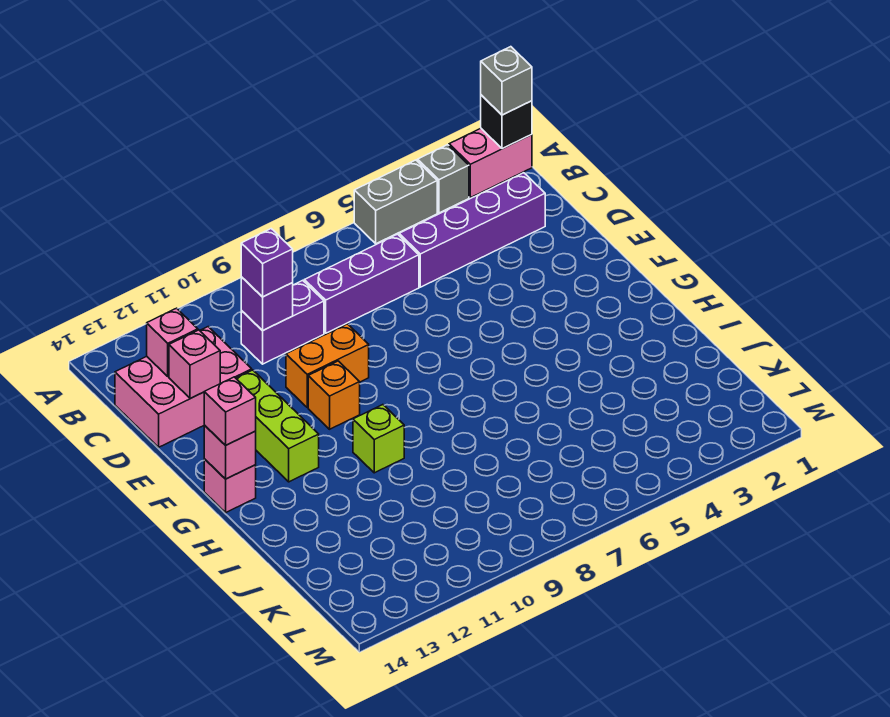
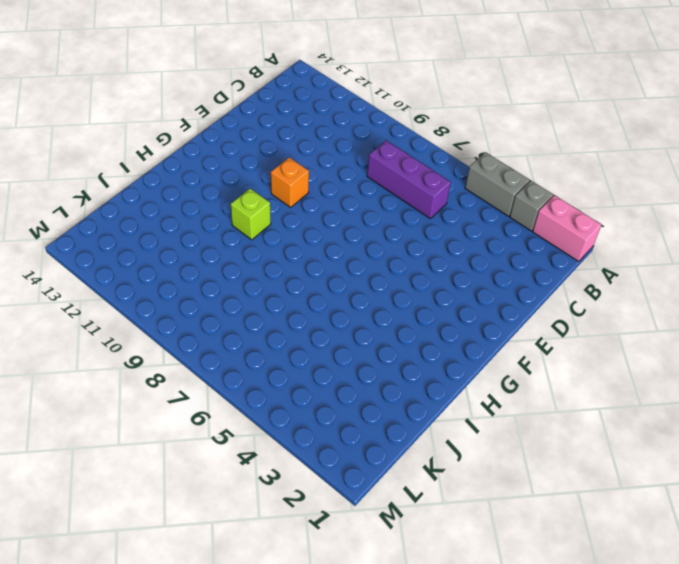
none -> purple brick C2:C5 level 1
none -> purple brick C9:C10 level 1
none -> pink brick C12:D14 level 1

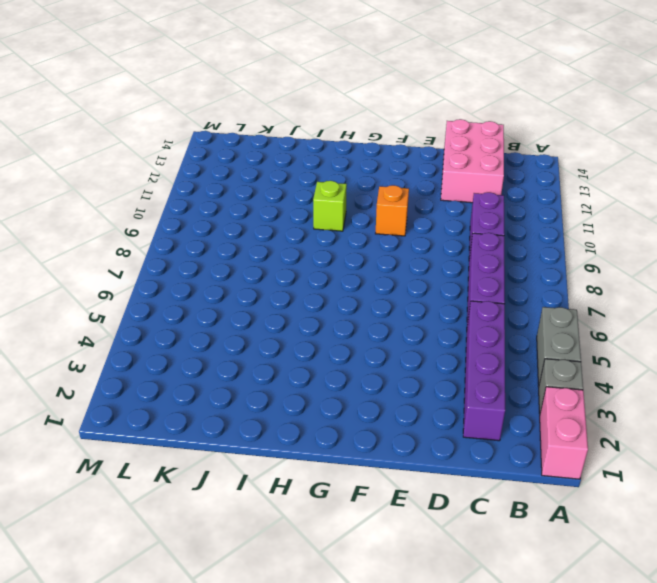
none -> orange brick E9:E10 level 1
none -> lime brick E12:G12 level 1
none -> pink brick G14 level 1

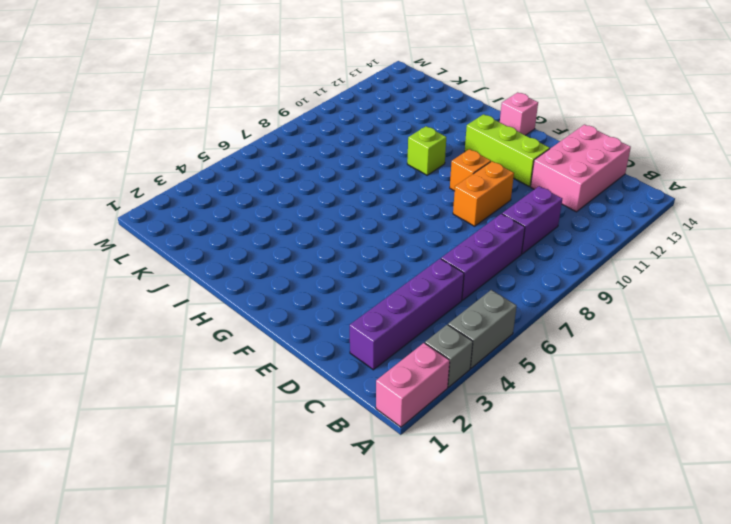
none -> black brick A1 level 2
none -> purple brick C10 level 2
none -> pink brick C13 level 2

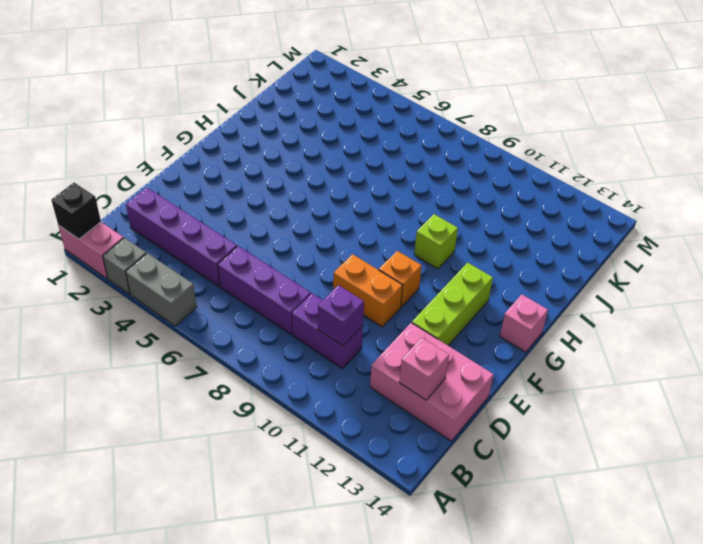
none -> pink brick D13 level 2
none -> pink brick G14 level 2
none -> grey brick A1 level 3

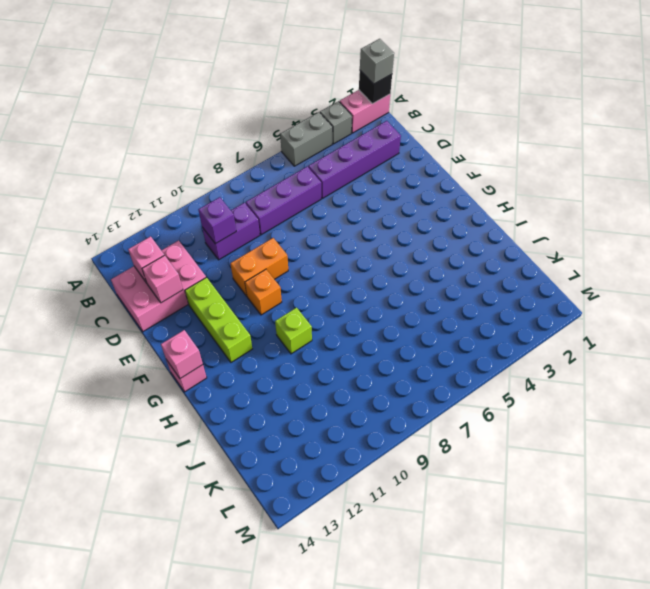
none -> purple brick C10 level 3
none -> pink brick G14 level 3

